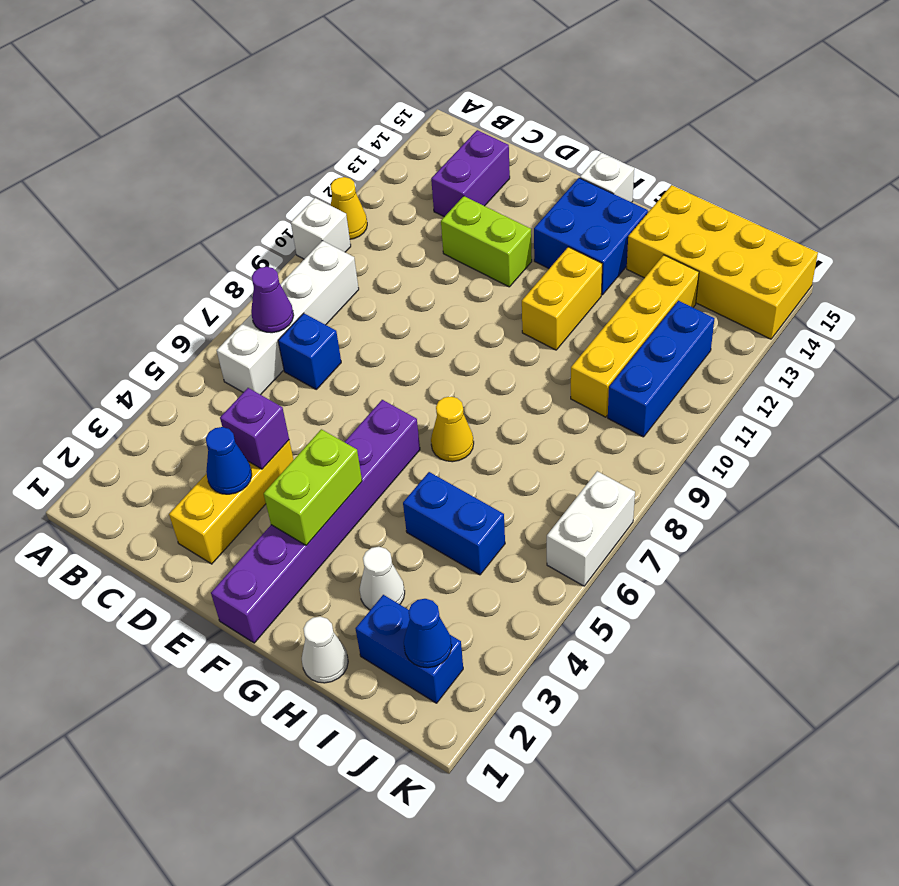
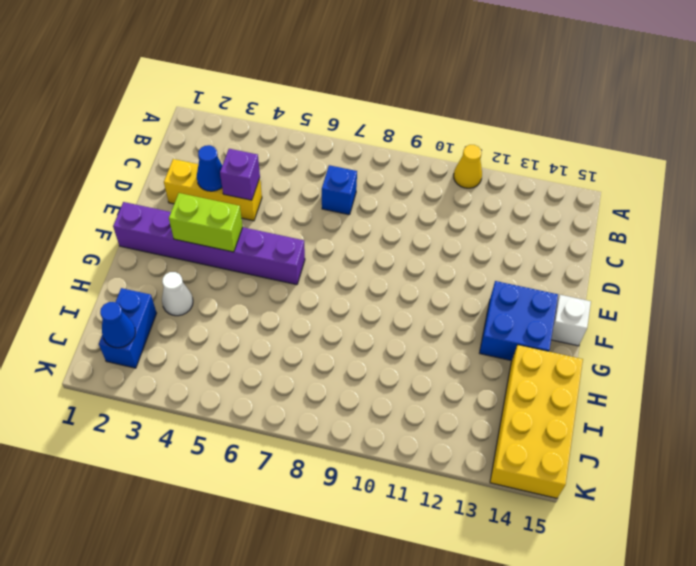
none -> white brick A10 level 1
none -> white brick B6:B9 level 1
none -> purple brick C13:C14 level 1

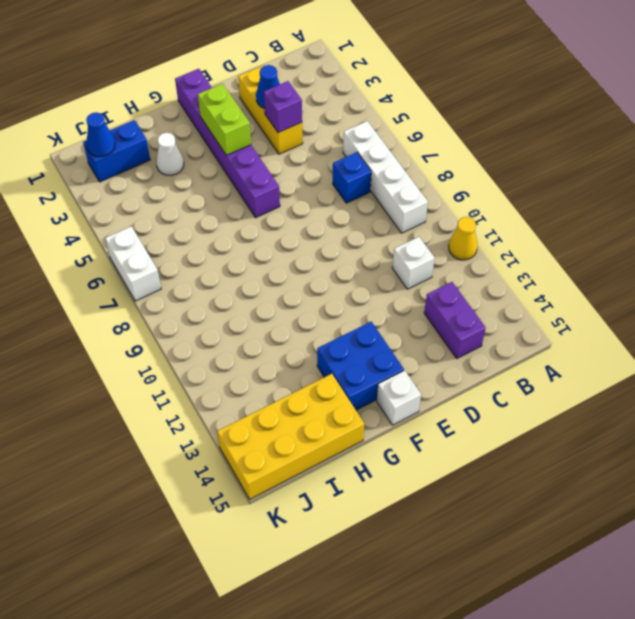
white brick C11 level 1 -> white brick A10 level 1
none -> lime brick D12:E12 level 1
none -> yellow cone G7 level 1
none -> yellow brick G11:G12 level 1

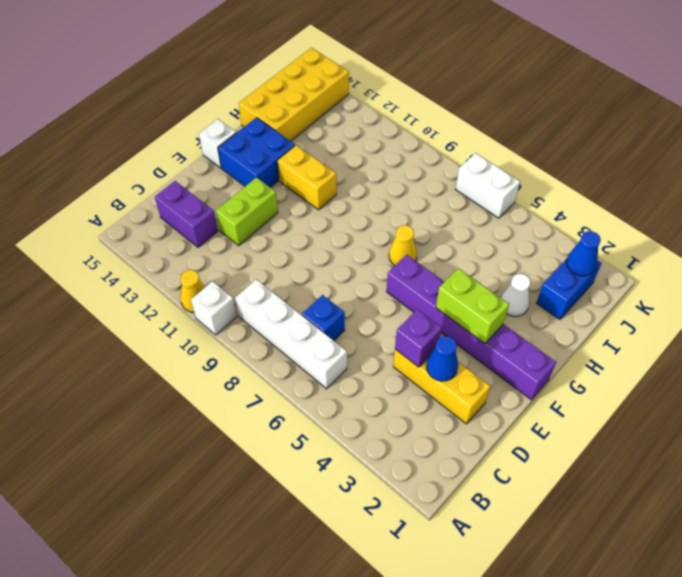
none -> white cone H1 level 1
none -> blue brick H5:I5 level 1
none -> yellow brick I10:I13 level 1

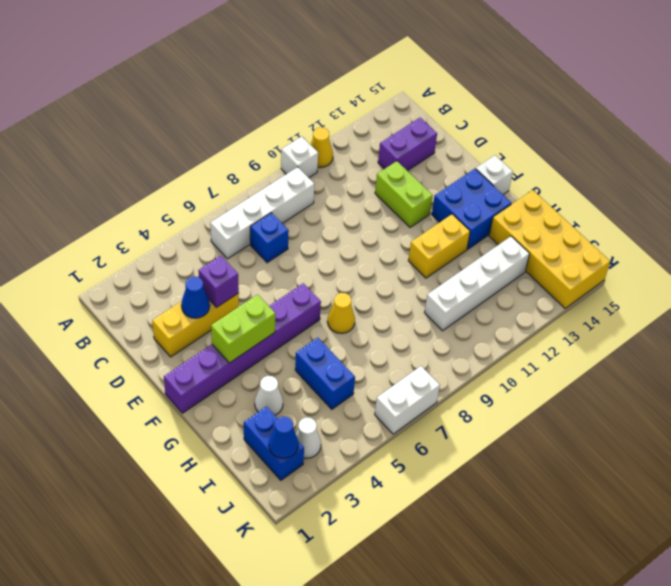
white brick I10:I13 level 1 -> yellow brick I10:I13 level 1
white cone J3 level 1 -> white cone H1 level 1
none -> blue brick J10:J12 level 1
none -> purple cone B7 level 2

